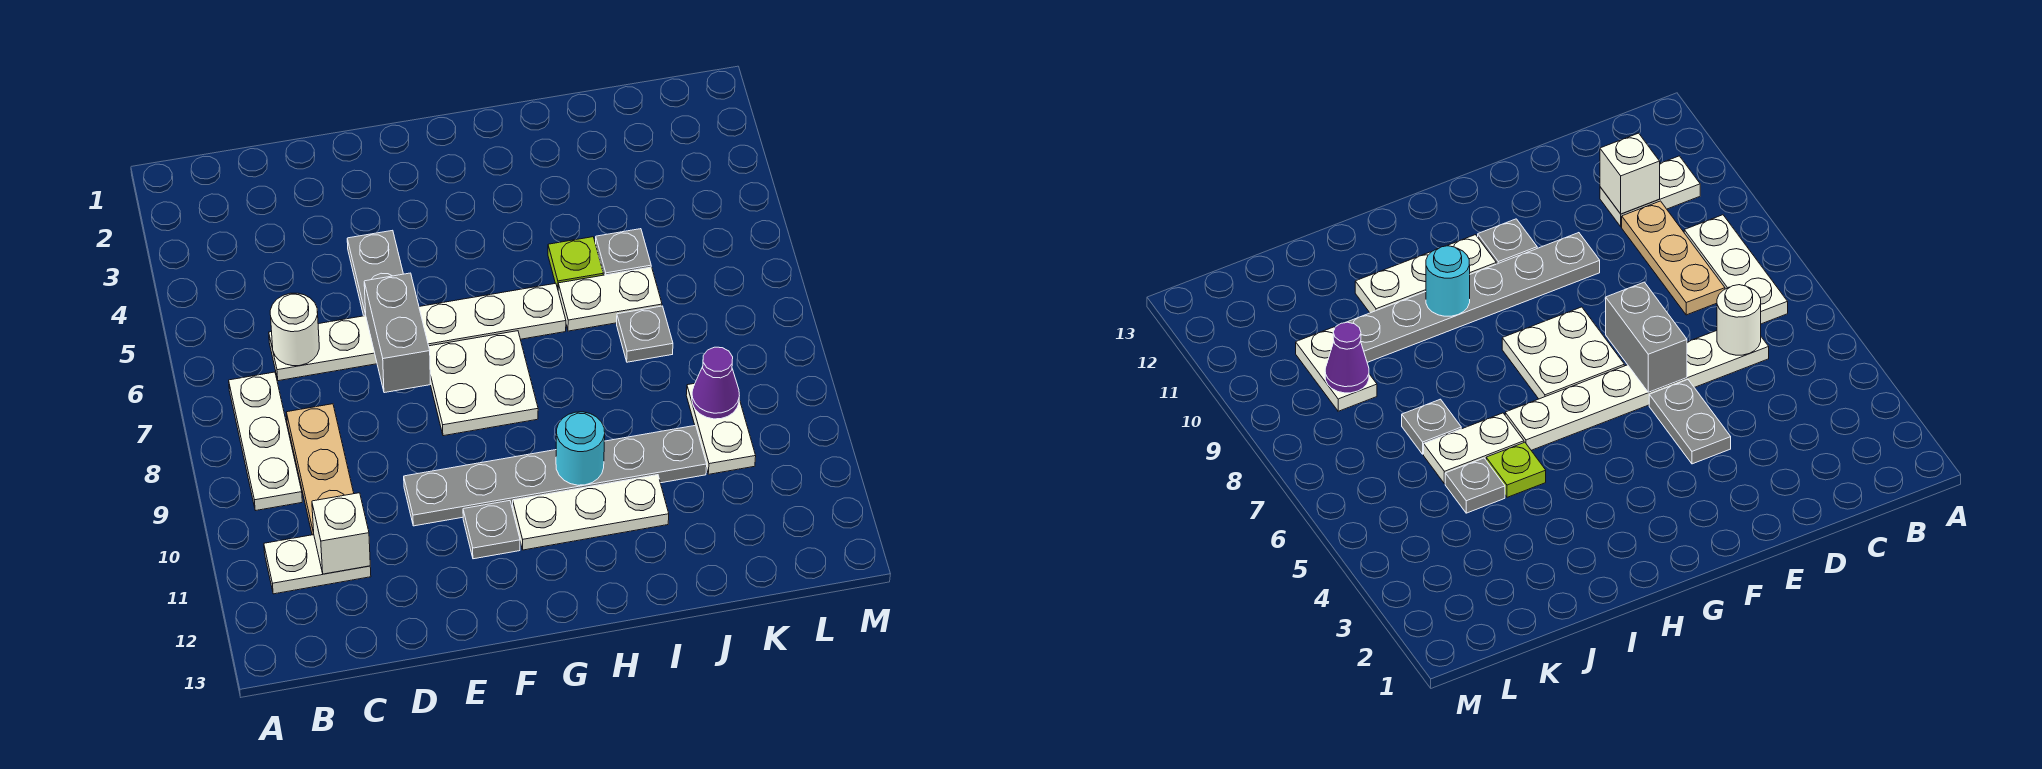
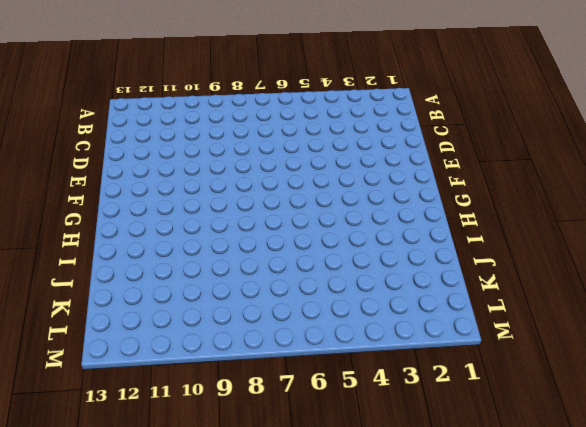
none -> white plate B7:B9 level 1
none -> white plate B11:C11 level 1
none -> white plate C6:H6 level 1

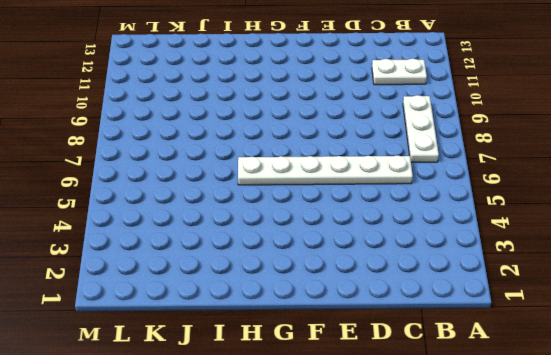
none -> tan plate C8:C10 level 1
none -> grey plate E4:E5 level 1
none -> grey plate E10:J10 level 1

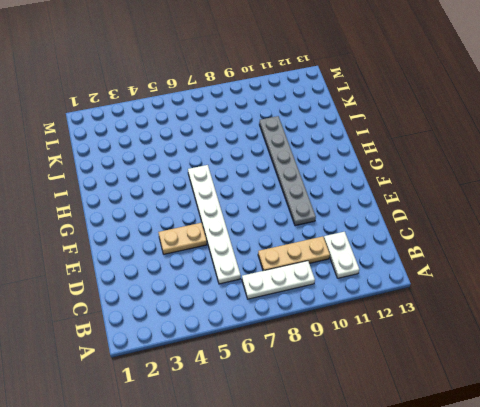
tan plate E4:E5 level 1 -> grey plate E4:E5 level 1
none -> white plate F7:G8 level 1
none -> grey plate F11 level 1
none -> white plate G11:I11 level 1

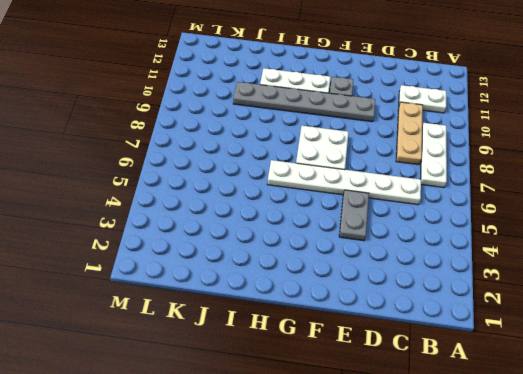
none -> lime plate I5 level 1
none -> white plate I6:J6 level 1
none -> grey plate J5 level 1

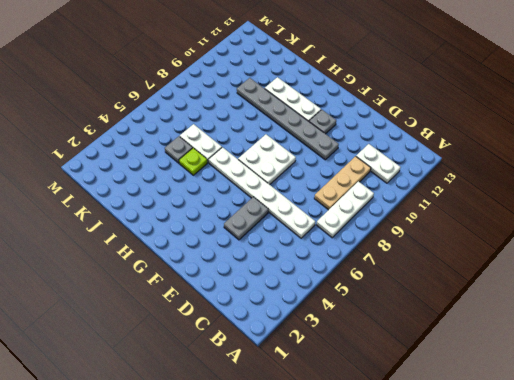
none -> grey plate J7 level 1
none -> white plate K9:K10 level 1
none -> white round brick C6 level 2

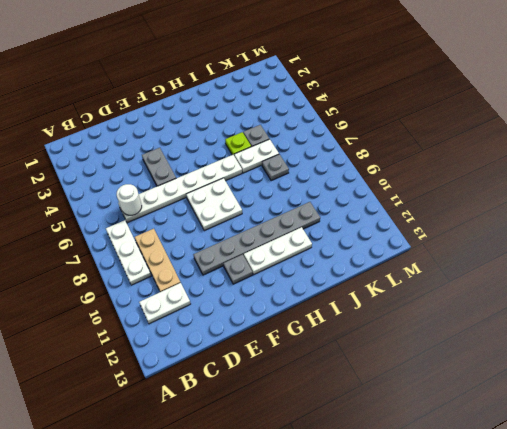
none -> white plate K9:K10 level 1
none -> white brick C11 level 2
none -> grey brick E6:E7 level 2

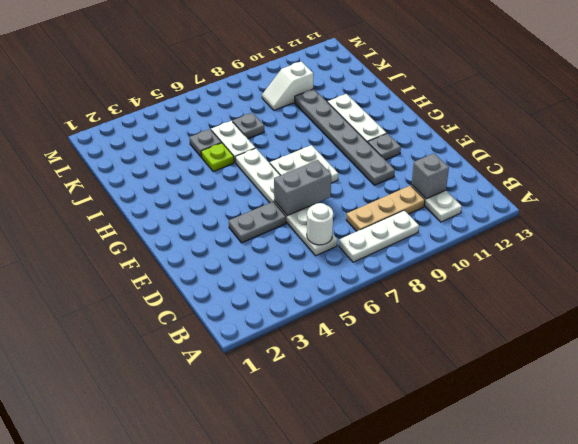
grey brick C11 level 2 -> white brick C11 level 2
white slope K9:K10 level 1 top 10 -> white plate K9:K10 level 1
none -> cyan round brick H10 level 2
none -> purple cone K9 level 2

